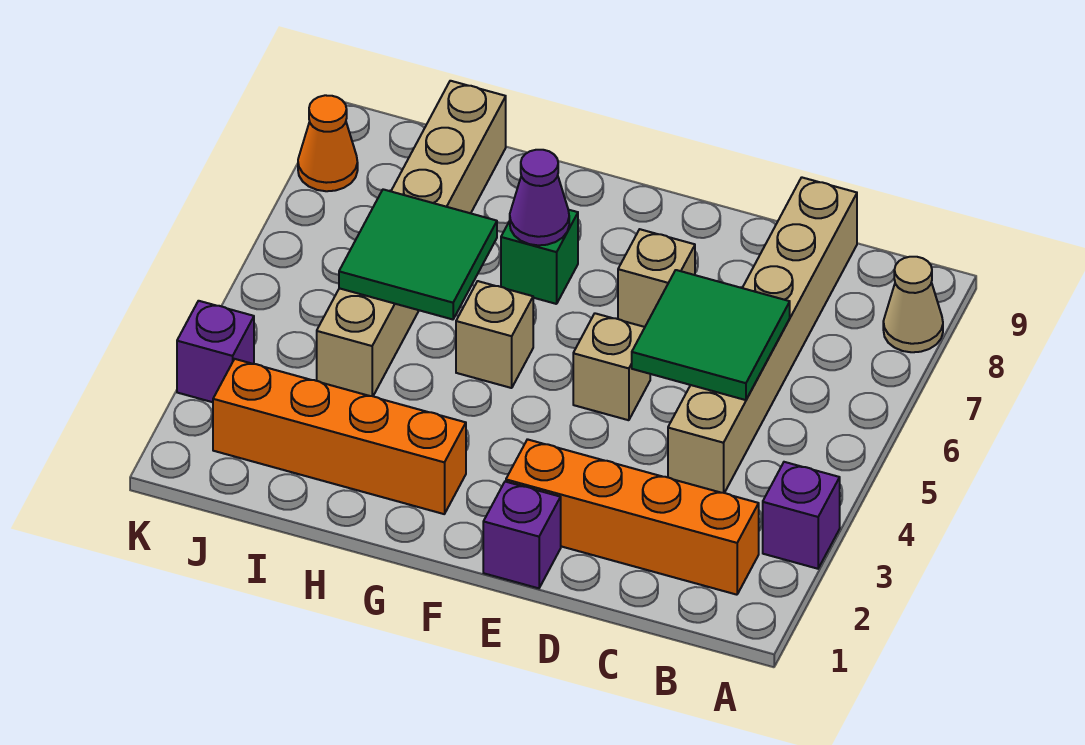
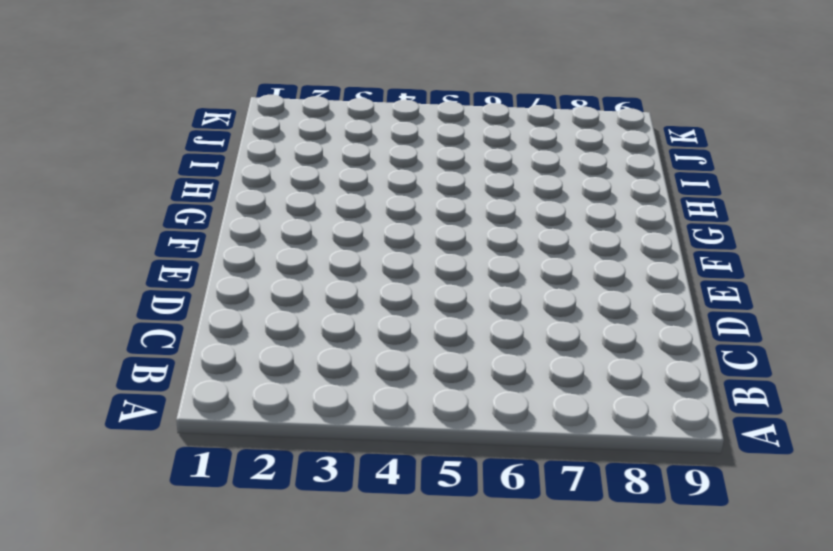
none -> purple brick A3 level 1
none -> tan cone A8 level 1
none -> orange brick B2:E2 level 1

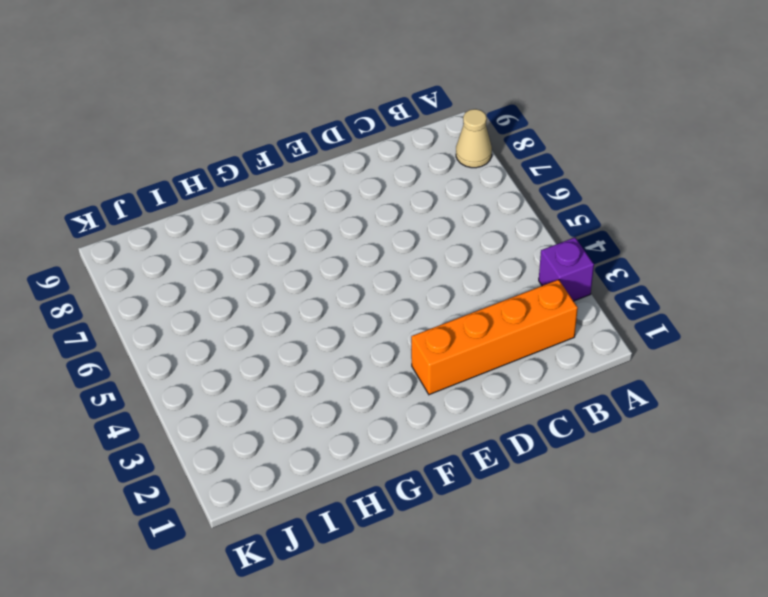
none -> tan brick C4:C9 level 1
none -> purple brick E1 level 1
none -> tan brick E5 level 1

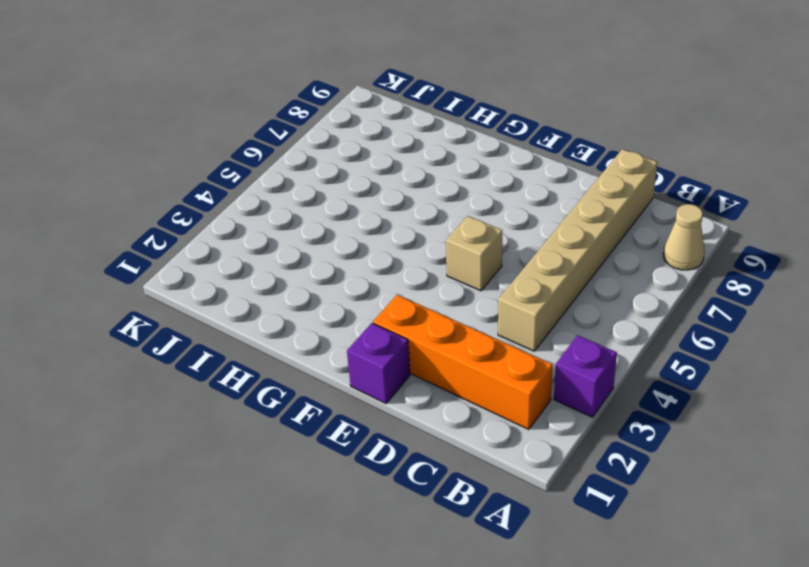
none -> tan brick E7 level 1
none -> orange brick G2:J2 level 1
none -> tan brick G5 level 1

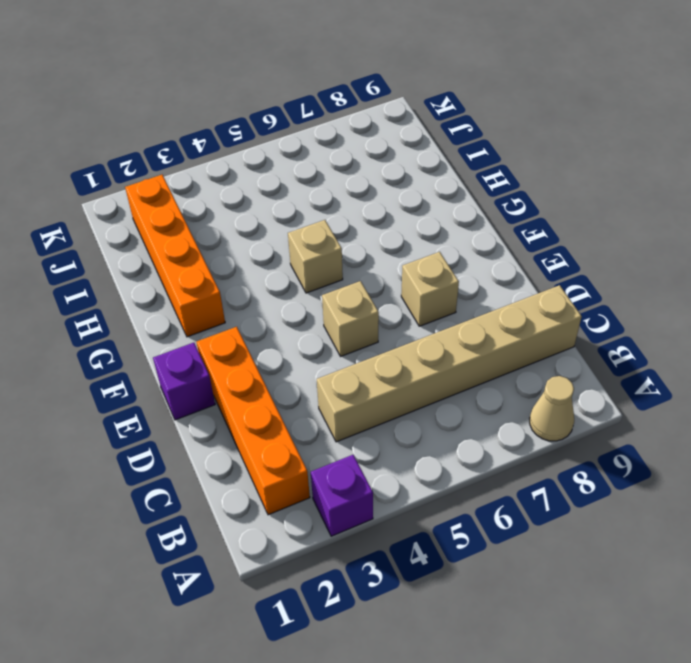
none -> green brick G7 level 1
none -> tan brick I4:I9 level 1
none -> purple brick K3 level 1

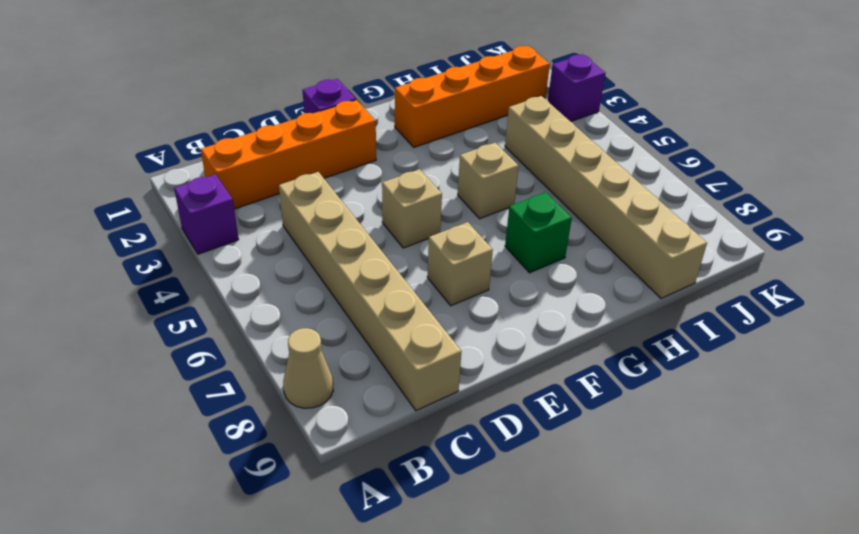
none -> orange cone K8 level 1
none -> green tile C5:D6 level 2
none -> purple cone G7 level 2

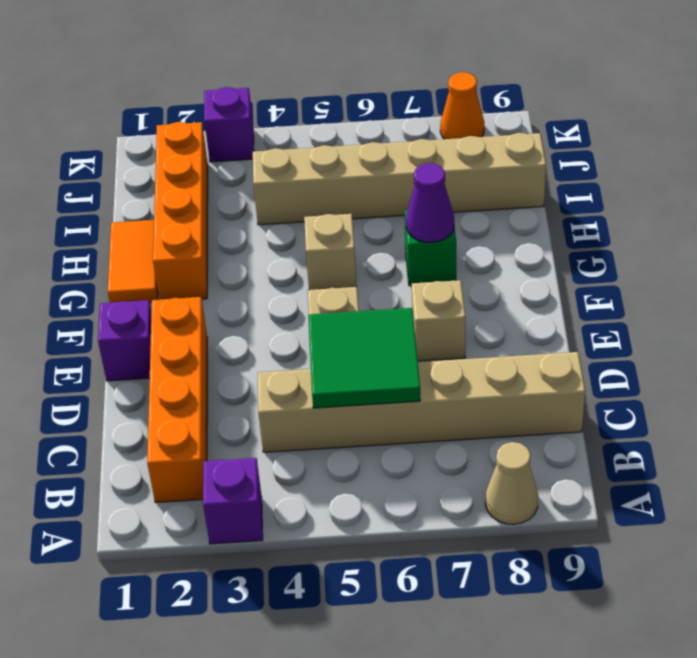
orange tile G1:H1 level 1 -> none
none -> green tile H5:I6 level 2

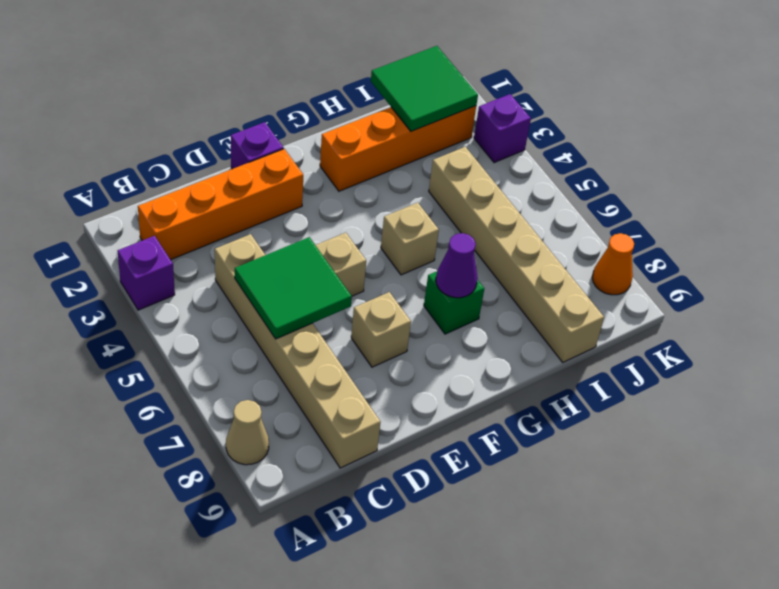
green tile I1:J2 level 2 -> green tile H5:I6 level 2

